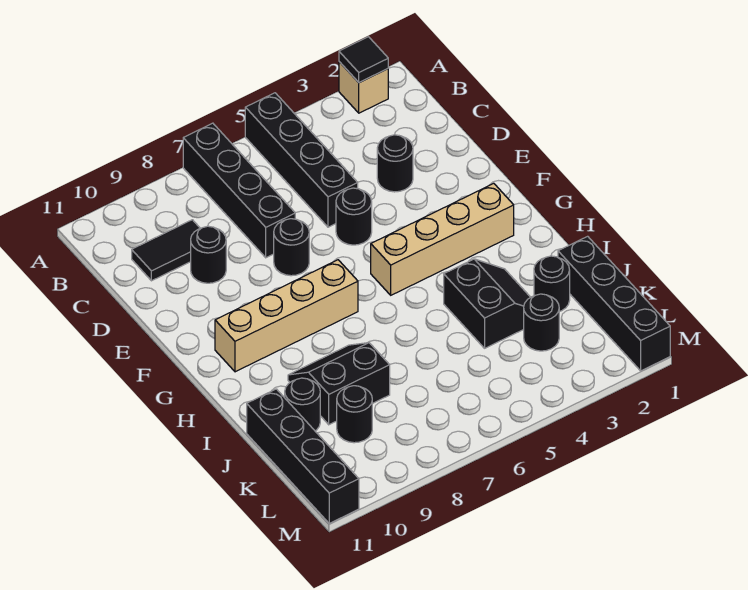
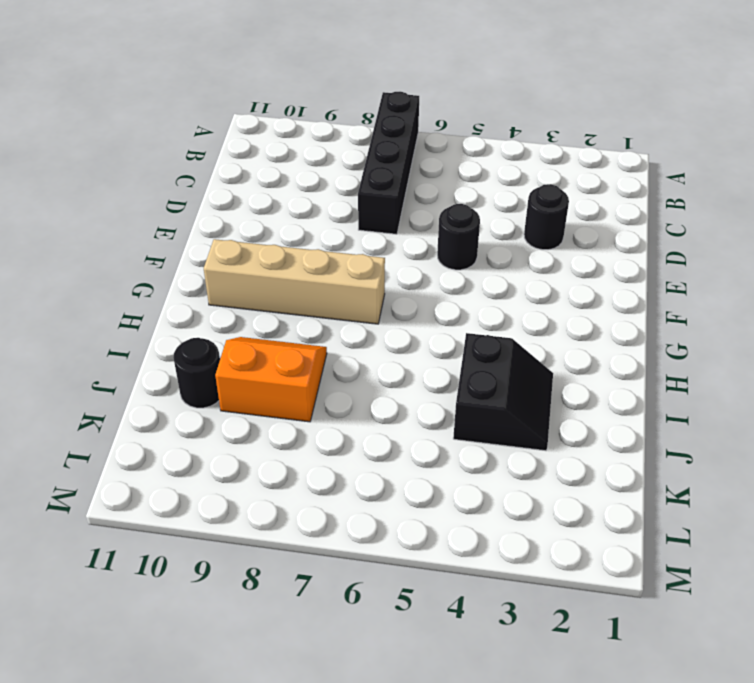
orange slope I8:J9 level 1 top J -> black slope I8:J9 level 1 top J
none -> tan brick A2 level 1
none -> black brick A5:D5 level 1
none -> black tile C9:C10 level 1

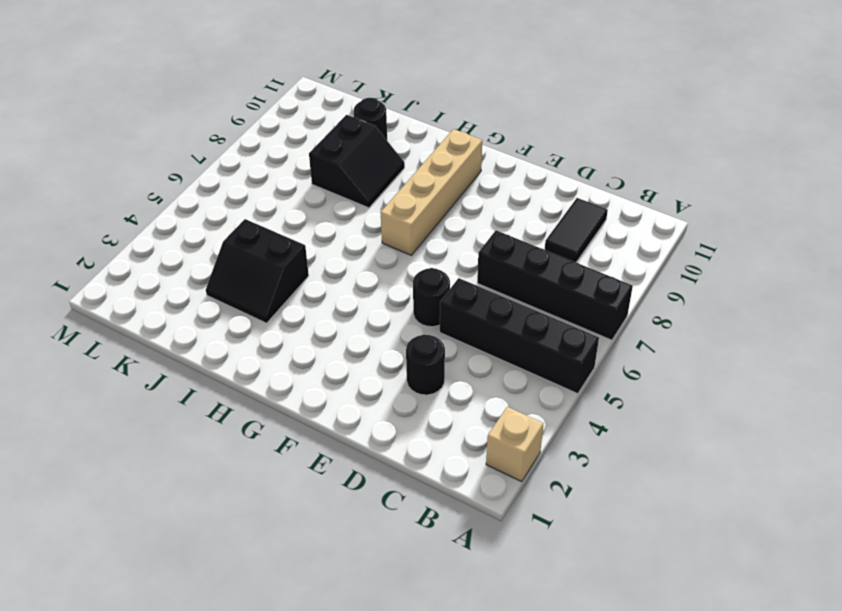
none -> black round brick D9 level 1
none -> black round brick E7 level 1
none -> tan brick G2:G5 level 1

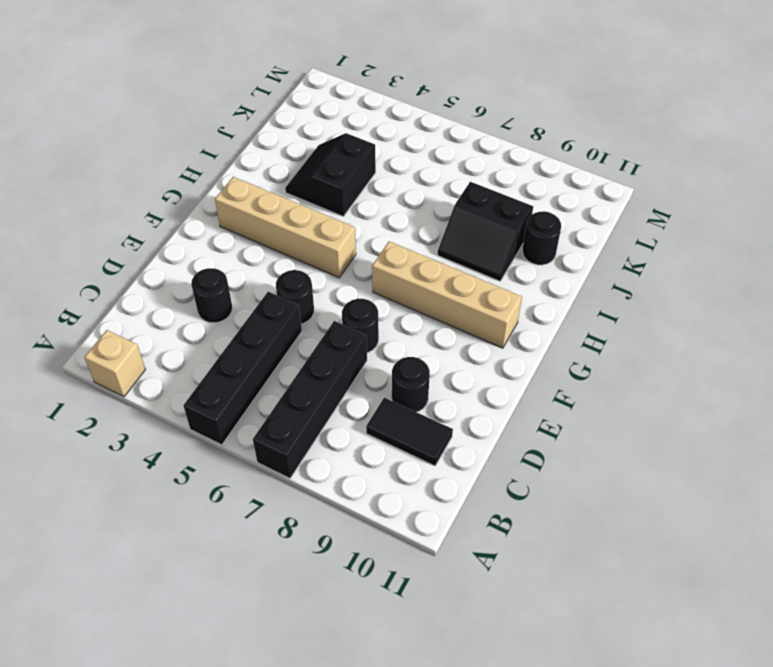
none -> black brick J1:M1 level 1
none -> black round brick J2 level 1
none -> black brick J11:M11 level 1

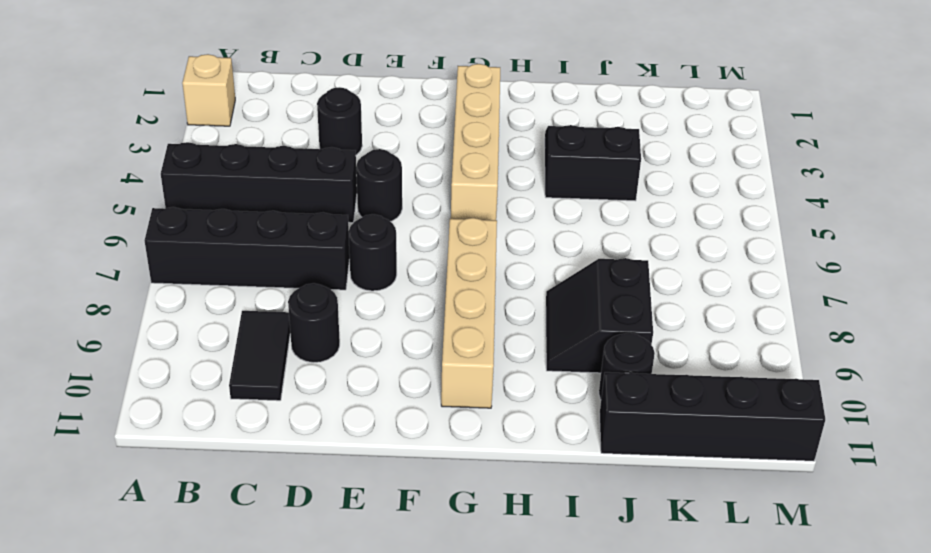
none -> black brick J1:M1 level 1
none -> black round brick J2 level 1
none -> black round brick K3 level 1

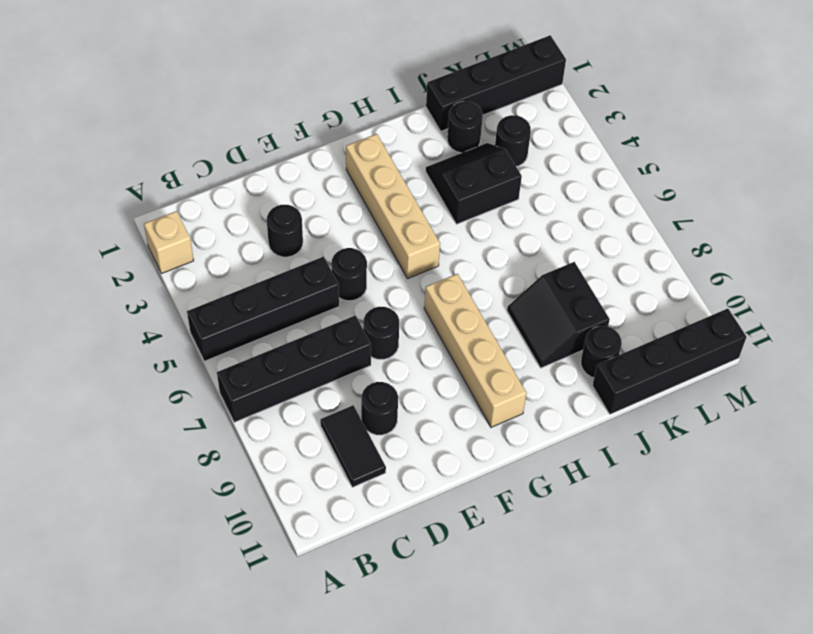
none -> black round brick K9 level 1
none -> black tile A2 level 2

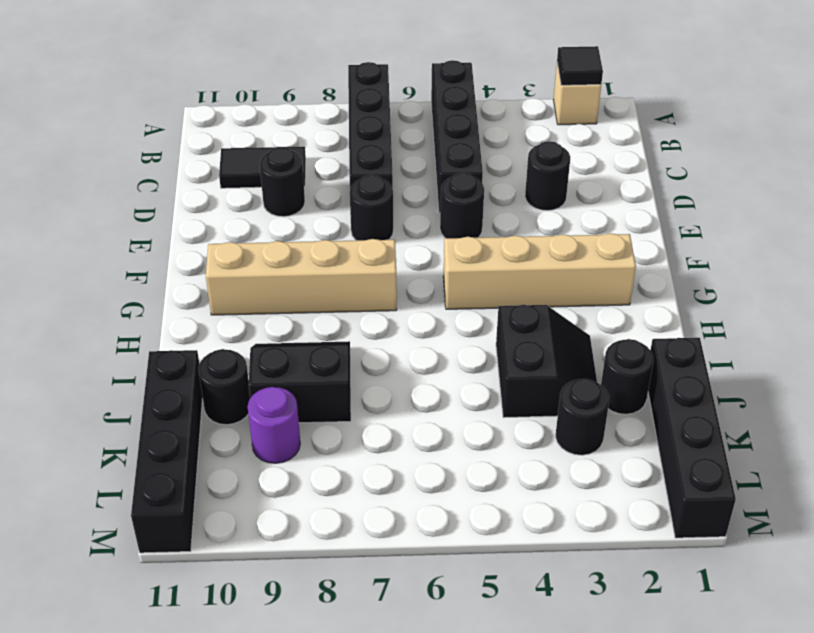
purple round brick K9 level 1 -> black round brick K9 level 1

